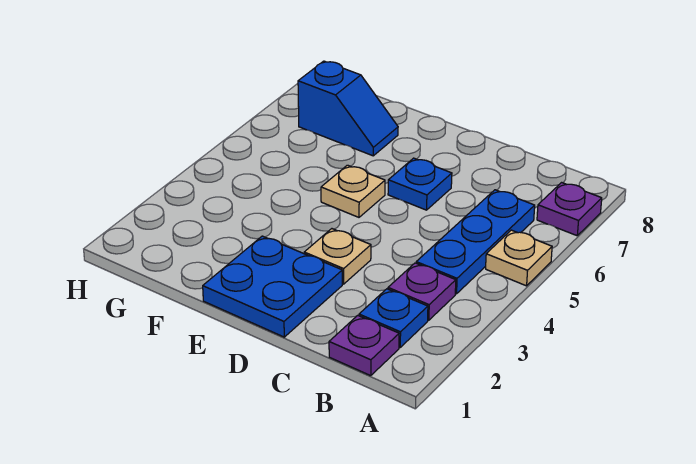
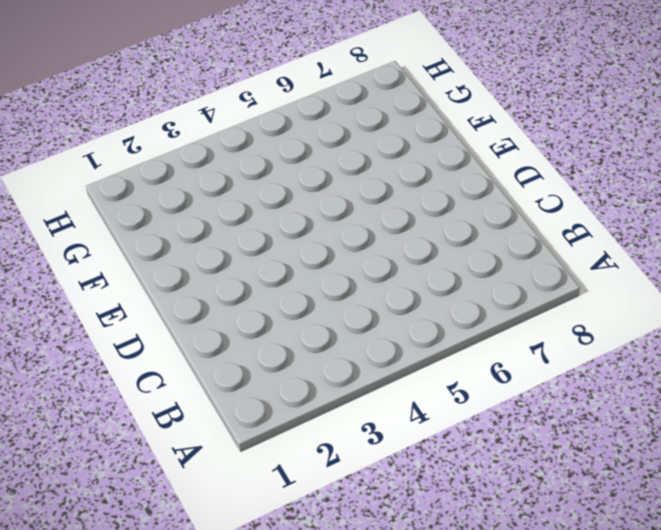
none -> tan plate A5 level 1
none -> purple plate A7 level 1

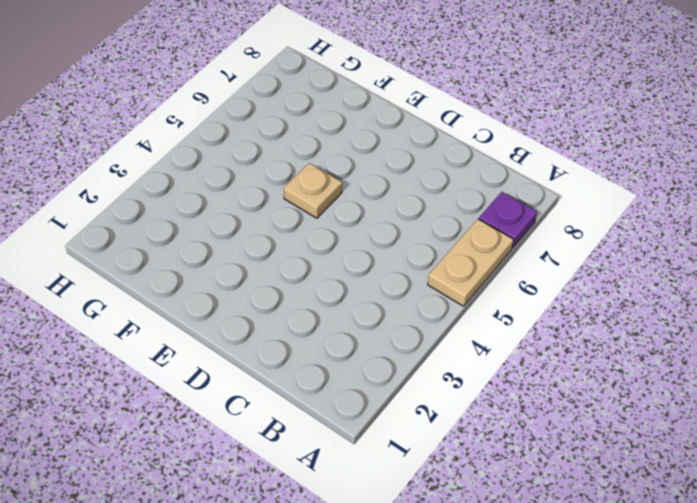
tan plate A5:A6 level 1 -> tan plate A5 level 1
none -> purple plate B1 level 1
none -> blue plate B2 level 1

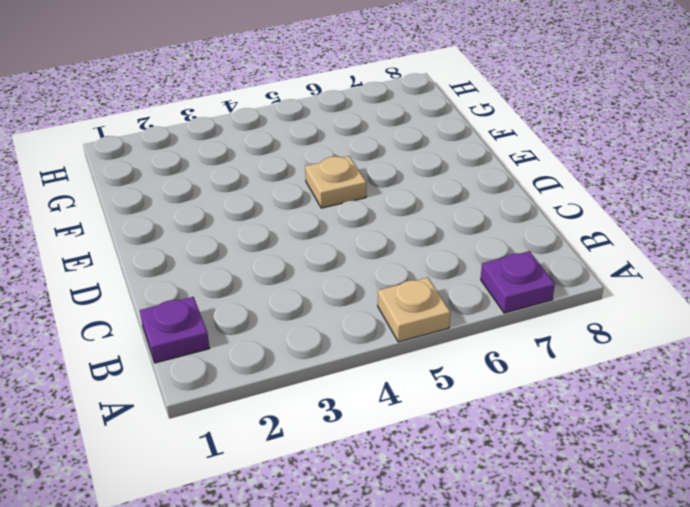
none -> blue plate B2 level 1
none -> purple plate B3 level 1

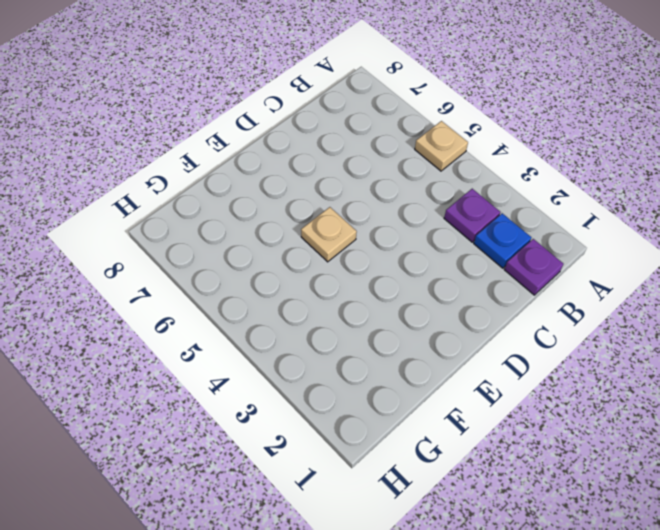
none -> purple plate A7 level 1
none -> blue plate B4:B6 level 1

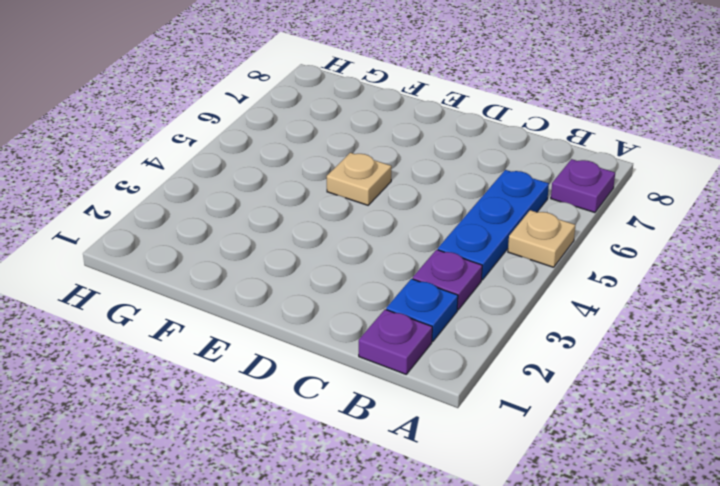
none -> blue plate D1:E2 level 1
none -> tan plate D3 level 1

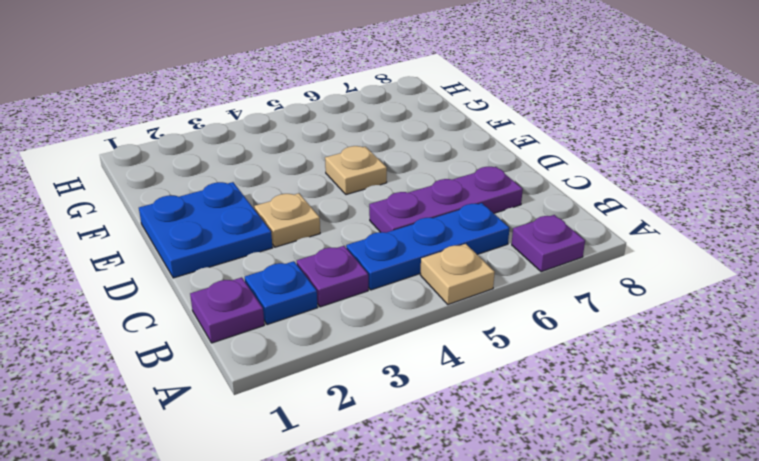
purple plate C5:C7 level 1 -> none
none -> blue plate D6 level 1
none -> blue slope F7:G7 level 1 top G

